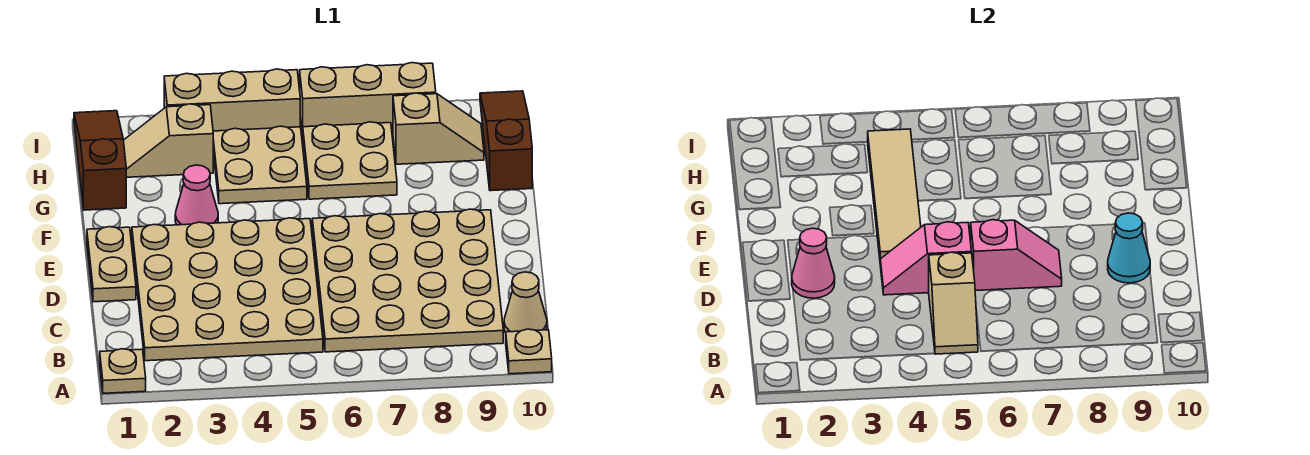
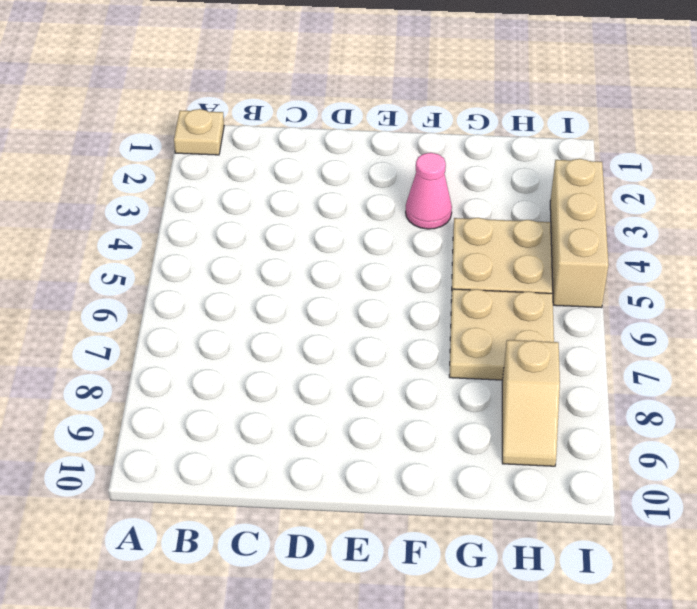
none -> tan plate A10 level 1
none -> tan plate B2:E5 level 1
none -> tan plate B6:E9 level 1

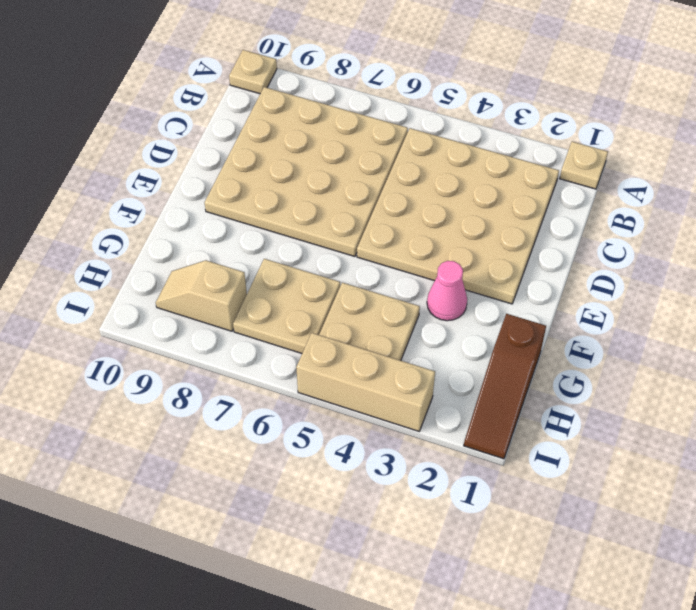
none -> tan cone B10 level 1
none -> tan plate D1:E1 level 1
none -> brown slope G10:I10 level 1 top G

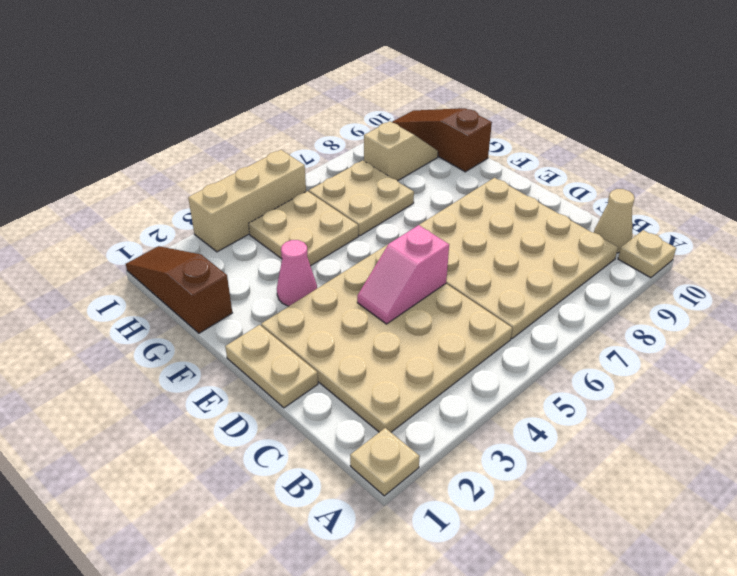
none -> tan slope H2:H3 level 1 top 3
none -> tan brick I6:I8 level 1
none -> tan slope B5:C5 level 2 top C

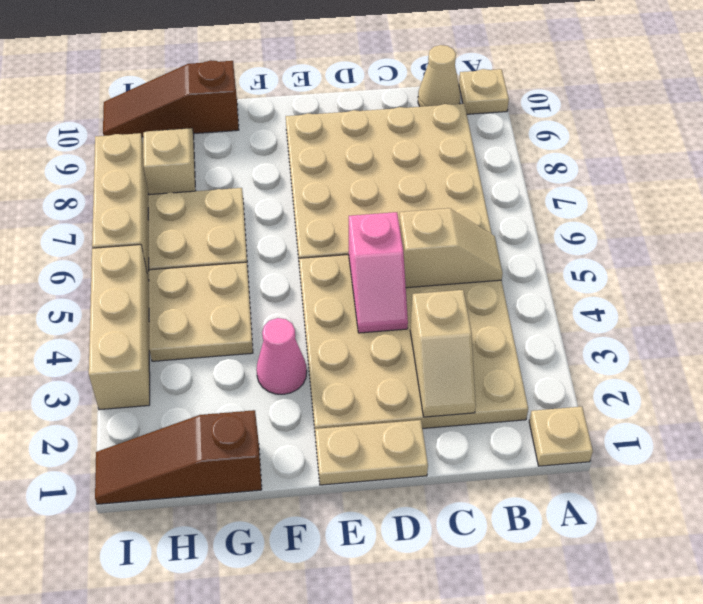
tan slope C2:C3 level 2 top 3 -> tan slope H2:H3 level 1 top 3
none -> pink cone D2 level 2
none -> pink slope D6:D7 level 2 top 6
none -> cyan cone D9 level 2

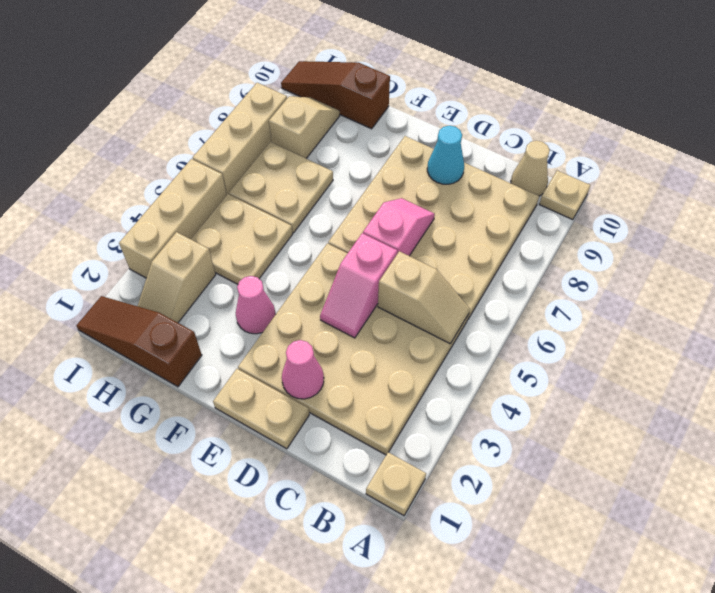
none -> tan tile E4:H4 level 2

